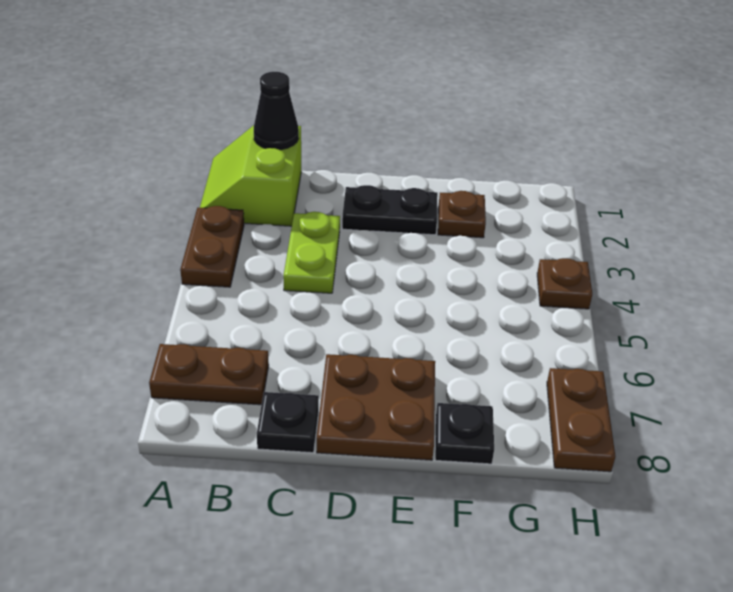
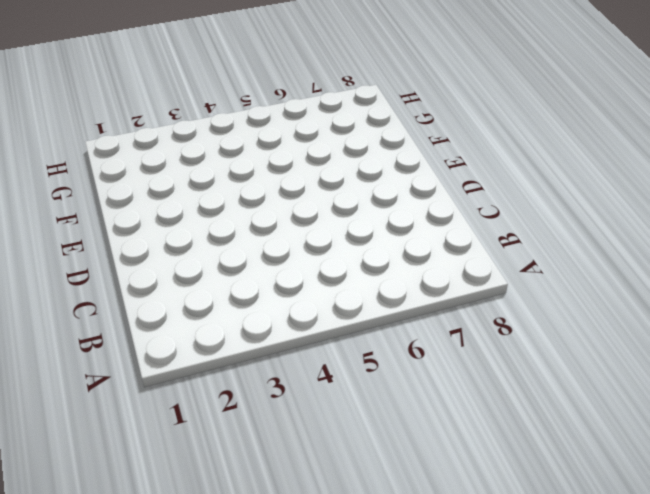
none -> lime slope A1:B2 level 1 top B
none -> brown plate A3:A4 level 1
none -> brown plate A7:B7 level 1

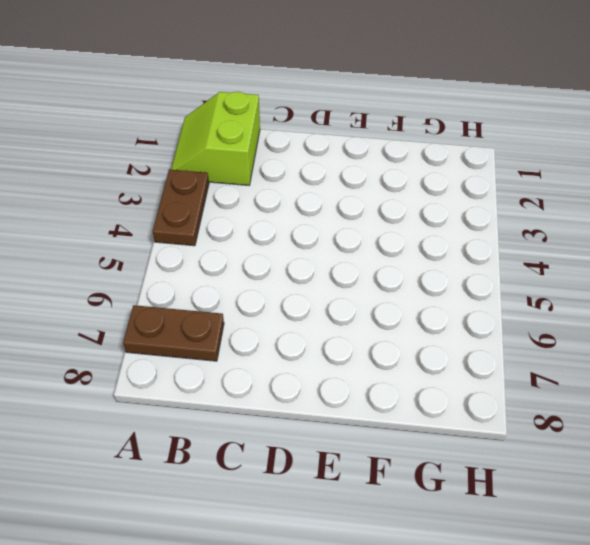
none -> lime plate C3:C4 level 1
none -> black plate C8 level 1
none -> black plate D2:E2 level 1

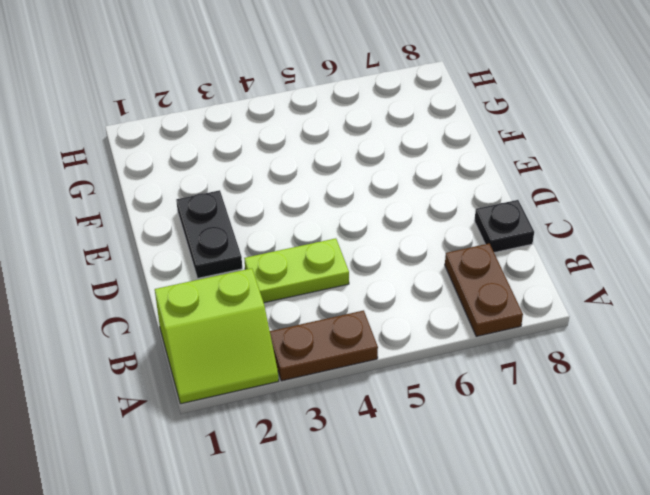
none -> brown plate D7:E8 level 1
none -> brown plate F2 level 1
none -> black plate F8 level 1

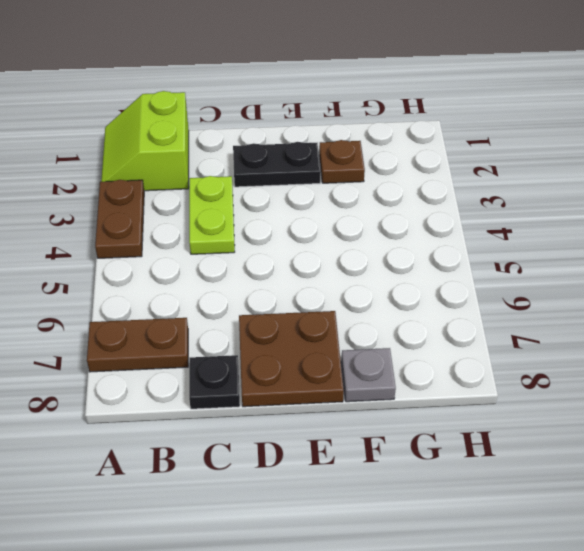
grey plate F8 level 1 -> black plate F8 level 1
none -> brown plate H4 level 1
none -> brown plate H7:H8 level 1
none -> black cone B1 level 2

